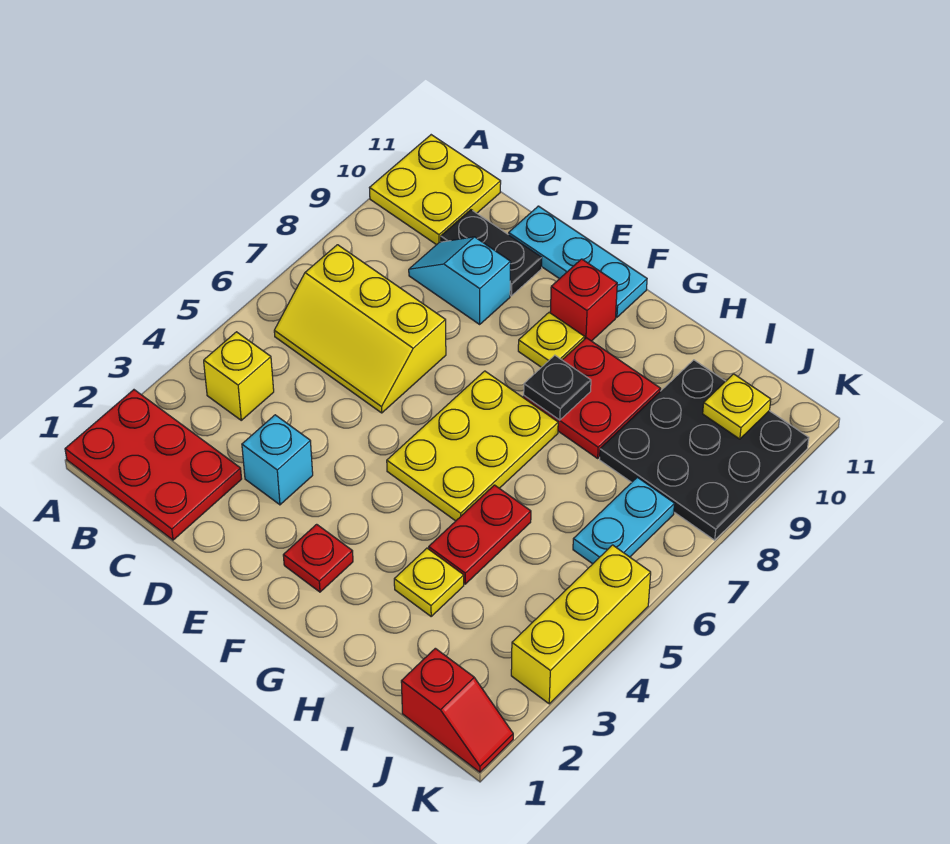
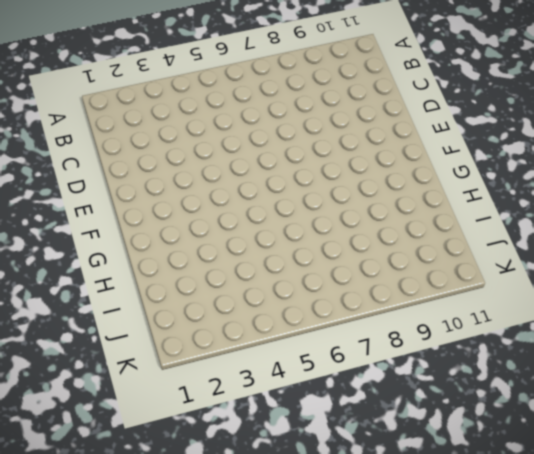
none -> red plate A1:C2 level 1
none -> yellow plate A10:B11 level 1
none -> yellow brick B4 level 1

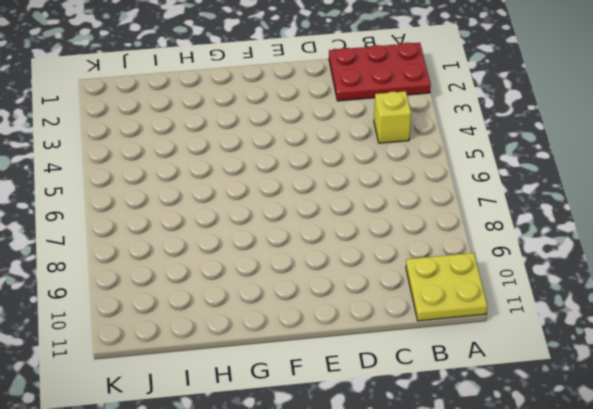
none -> yellow slope B6:D7 level 1 top 7
none -> cyan slope C9:D9 level 1 top D
none -> black plate C10:D10 level 1

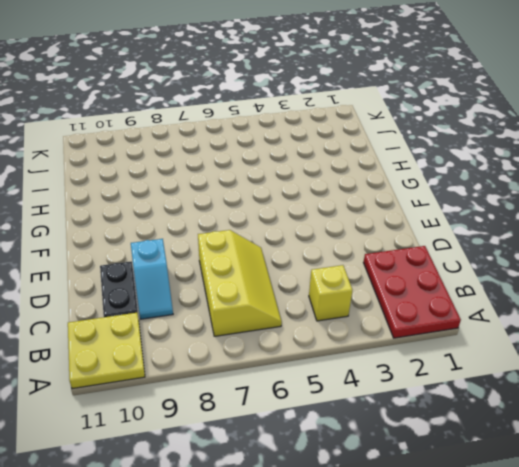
none -> cyan brick D3 level 1
none -> cyan plate D11:F11 level 1
none -> red plate F2 level 1

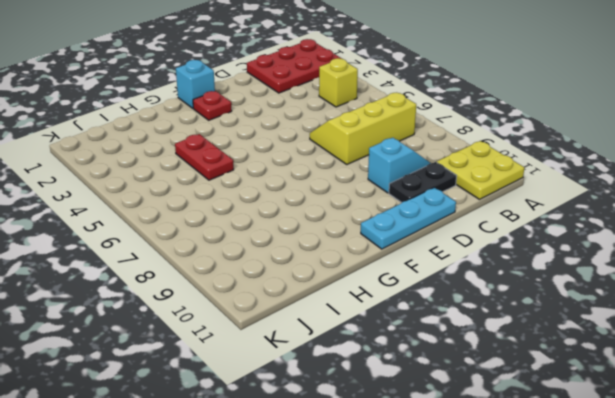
cyan brick F1 level 1 -> cyan brick D3 level 1
none -> yellow plate F5:G7 level 1
none -> yellow plate F9 level 1
none -> red brick F10 level 1

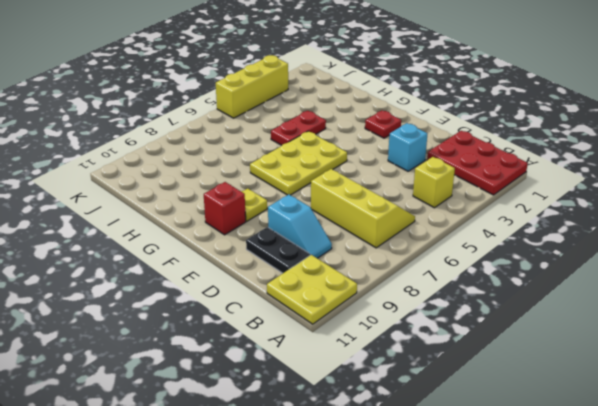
none -> cyan plate D11:F11 level 1
none -> red plate G8:H9 level 1
none -> yellow plate H3 level 1

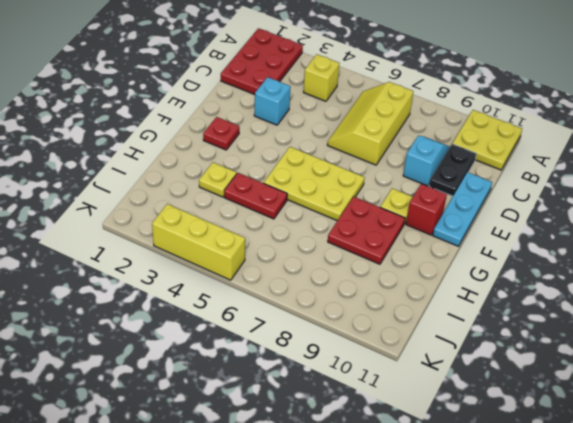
none -> black plate I8:K10 level 1
none -> red slope J1:K1 level 1 top J
none -> cyan plate J6:J7 level 1

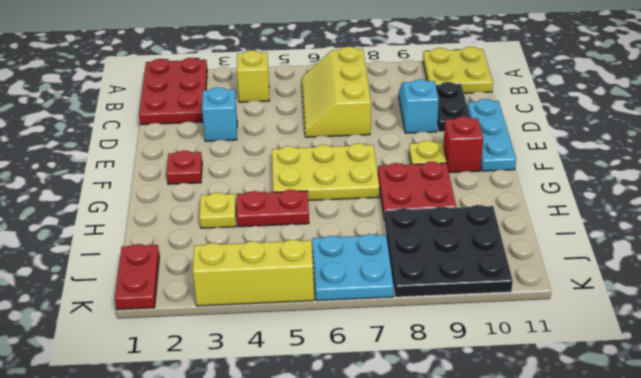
red plate J1:K1 level 1 -> red slope J1:K1 level 1 top J
cyan plate J6:K7 level 1 -> cyan plate J6:J7 level 1
none -> black plate G8 level 2
none -> yellow plate J10 level 2

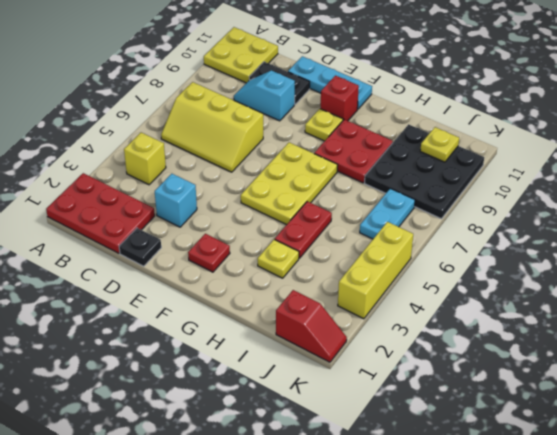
black plate D1 level 1 -> black plate G8 level 2

